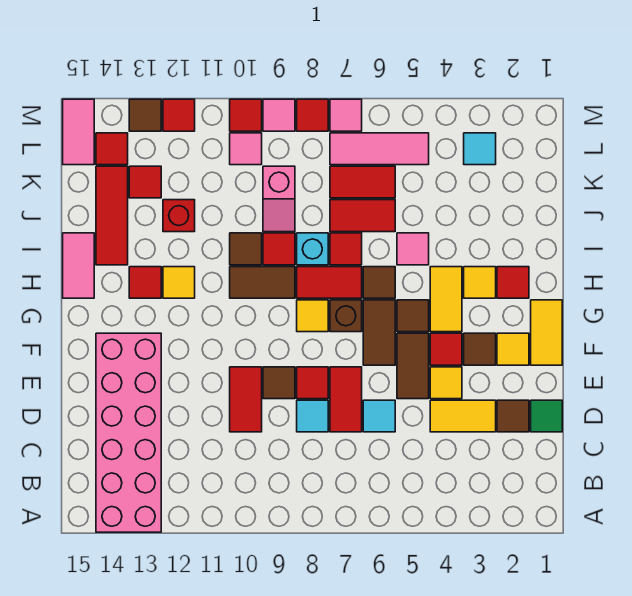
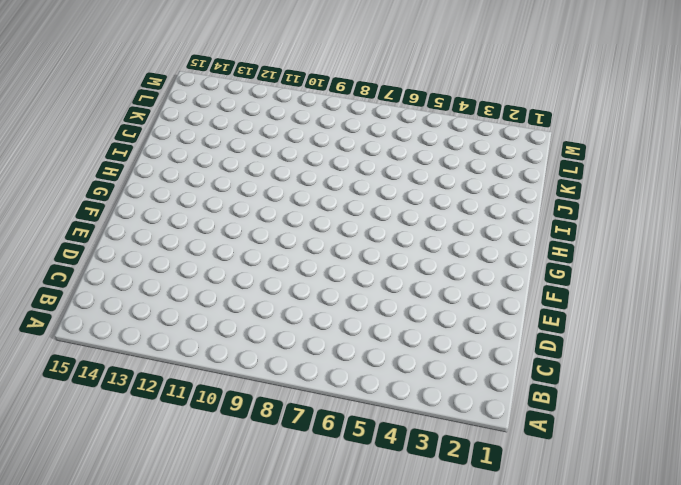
none -> pink brick A13:F14 level 1
none -> green tile D1 level 1
none -> brown tile D2 level 1
none -> yellow tile D3:D4 level 1

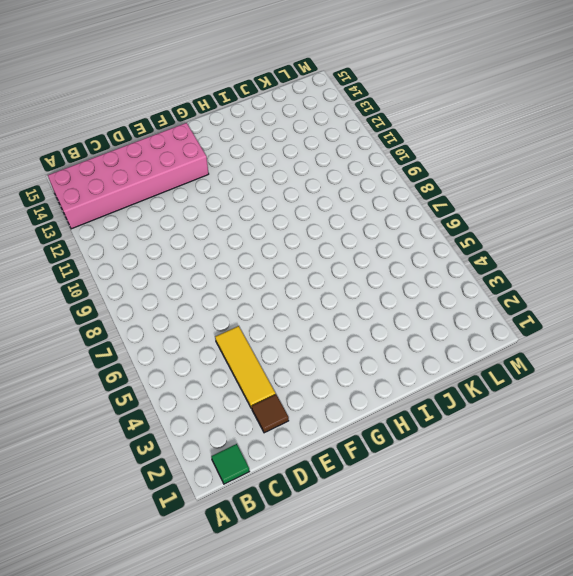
green tile B1 level 1 -> green tile D1 level 1
yellow tile D3:D5 level 1 -> yellow tile D3:D4 level 1
none -> cyan tile D6 level 1
none -> red tile D7:E7 level 1
none -> cyan tile D8 level 1
none -> red tile D10:E10 level 1

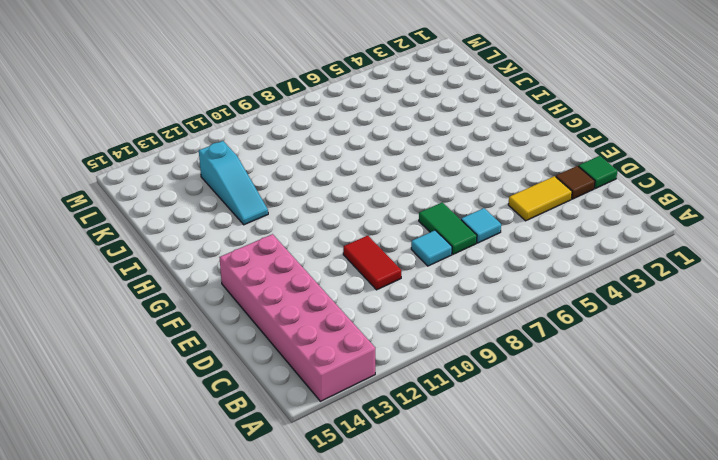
green tile D7:E7 level 1 -> red tile D7:E7 level 1
cyan slope I12:K12 level 1 top K -> red brick J12 level 1
none -> yellow tile E4 level 1
none -> brown tile E5:F5 level 1
none -> red tile E8 level 1
none -> brown tile E9 level 1

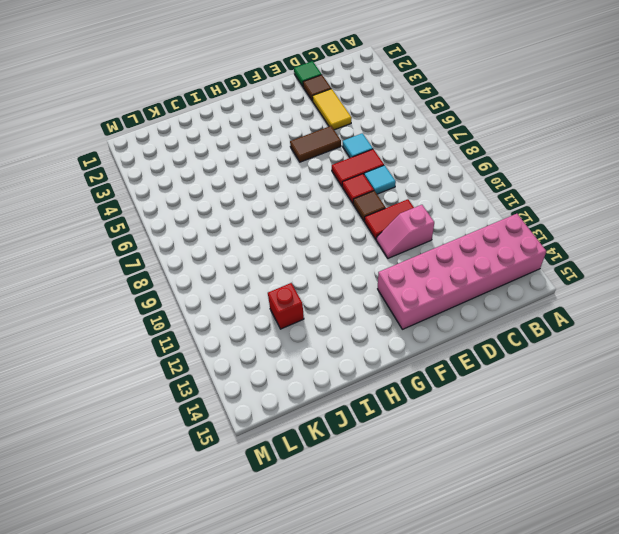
pink slope D11:E11 level 1 top D -> pink slope J9:K9 level 1 top K
none -> yellow tile E4 level 1
none -> yellow tile F1:G1 level 1
none -> yellow tile F2 level 1
none -> brown tile F3 level 1

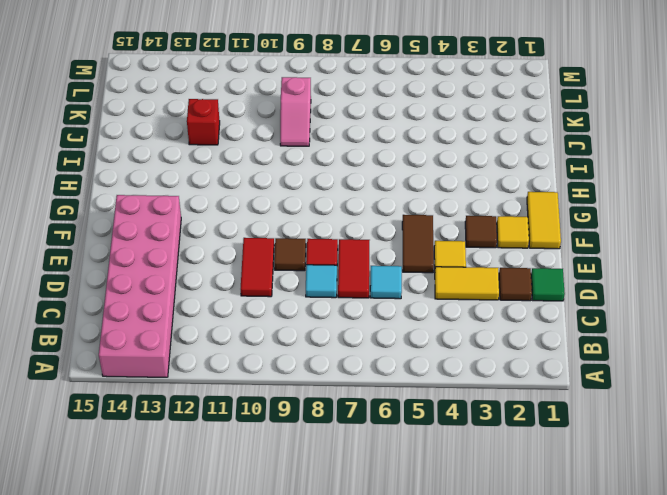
none -> red tile F4 level 1
none -> brown tile F6:G6 level 1
none -> yellow tile G4:H4 level 1
none -> brown tile G5 level 1

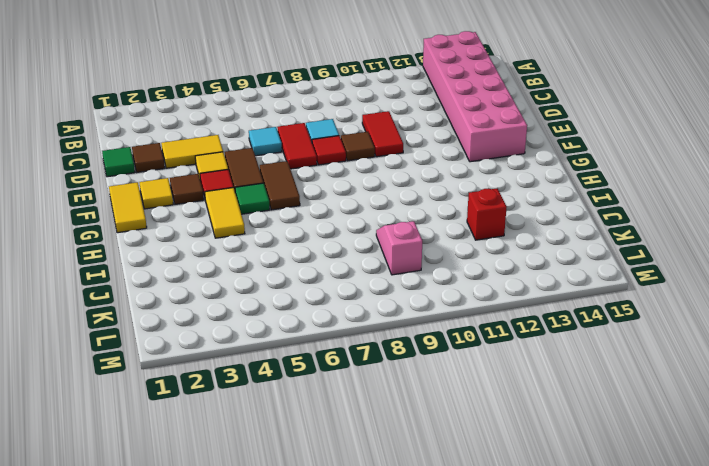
green tile G5 level 1 -> brown tile G5 level 1
none -> brown brick G7 level 1
none -> yellow tile G8 level 1
none -> red tile H2 level 1
none -> yellow tile H3 level 1

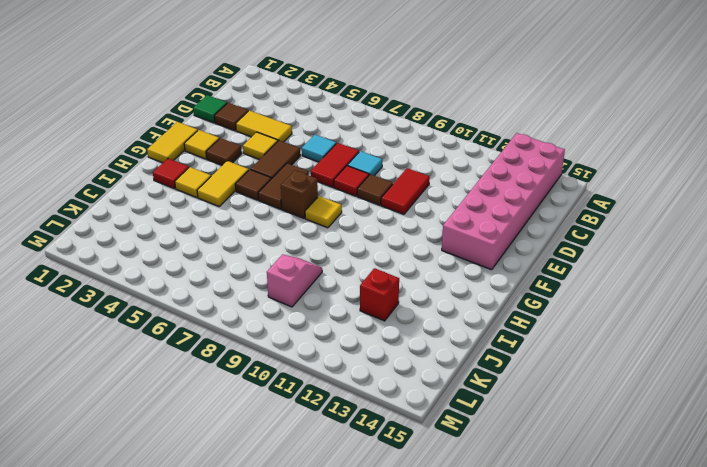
none -> red tile F4 level 1
none -> brown tile H6 level 1
none -> red tile H7:H8 level 1
none -> brown tile H9:H10 level 1

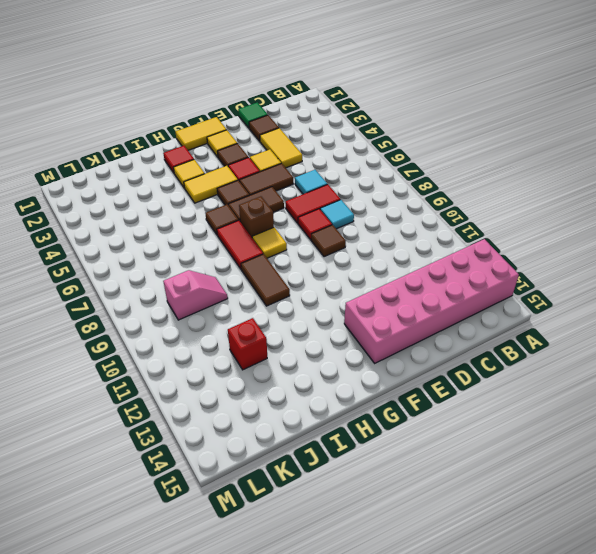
none -> red tile D10:E10 level 1
none -> yellow tile H12 level 1
none -> red tile H13 level 1
none -> pink tile H15:I15 level 1

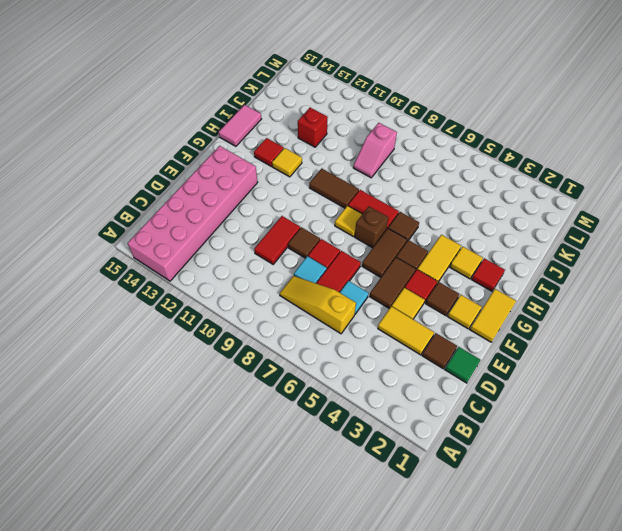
yellow slope C6:C8 level 1 top 6 -> none
none -> pink tile I5 level 1
none -> red tile I7 level 1
none -> cyan brick I8 level 1
none -> red tile I9 level 1

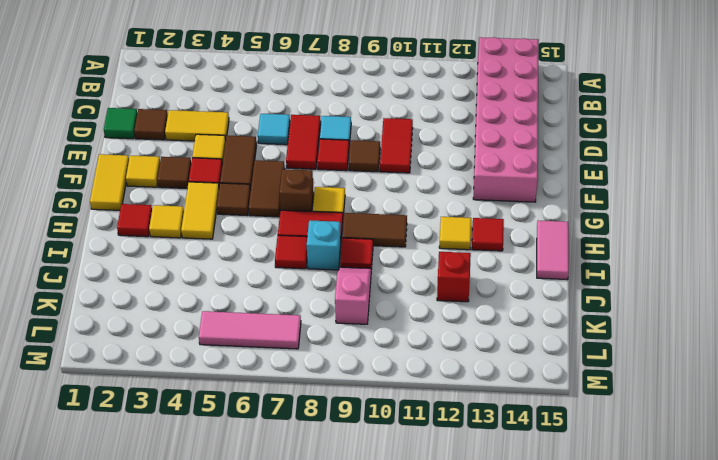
none -> brown tile H6 level 1
none -> pink tile I5 level 1
none -> brown tile I10 level 1
none -> red tile I14:K14 level 1

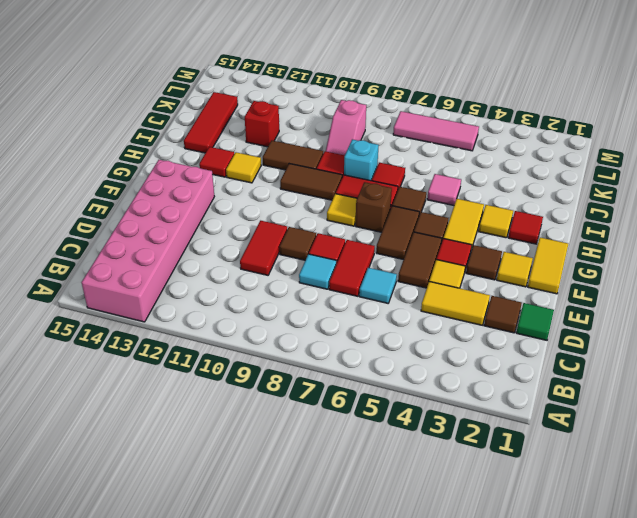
brown tile I10:I11 level 1 -> brown tile I10 level 1
none -> pink tile H15:I15 level 1
none -> red tile J6:J7 level 1
none -> red tile K6:K7 level 1
none -> red tile K13 level 1

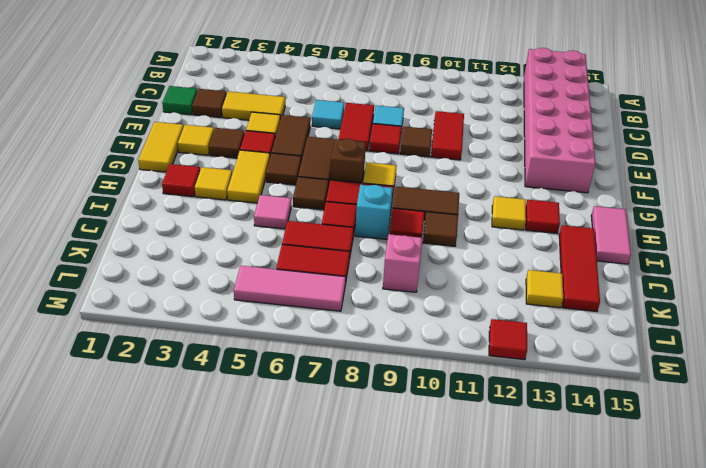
yellow tile K13 level 1 -> red tile K13 level 1
none -> red brick J12 level 1
none -> cyan tile L3 level 1
none -> pink tile L10 level 1
none -> red tile L14 level 1

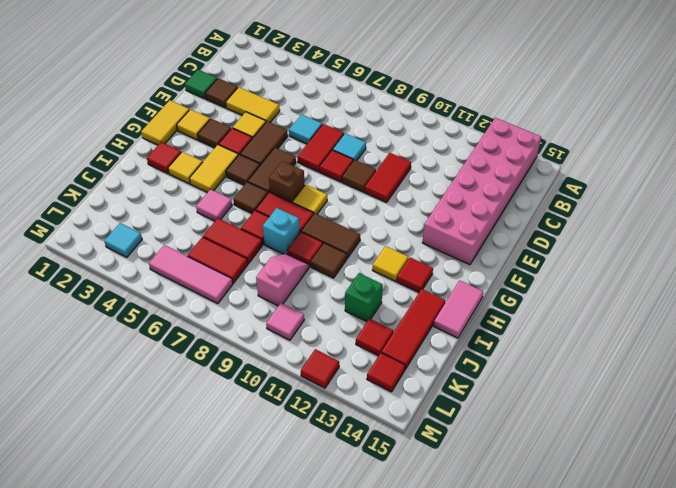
green brick J12 level 1 -> red brick J12 level 1
none -> pink tile L15:M15 level 1
none -> pink tile M7 level 1
none -> red tile M8 level 1
none -> pink tile M9 level 1

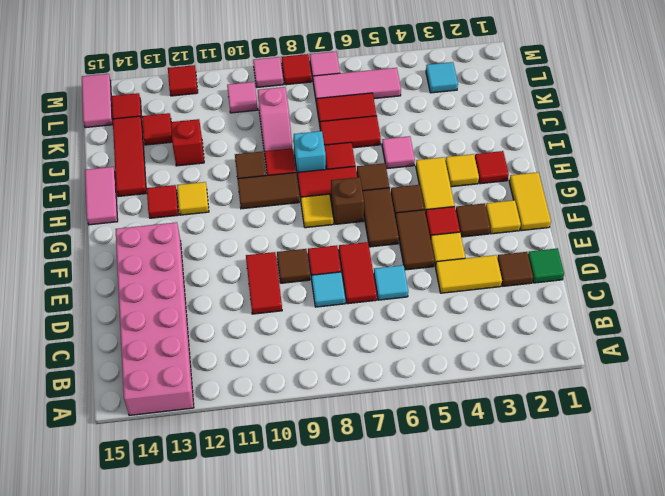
none -> red tile M10 level 1
none -> brown tile M13 level 1

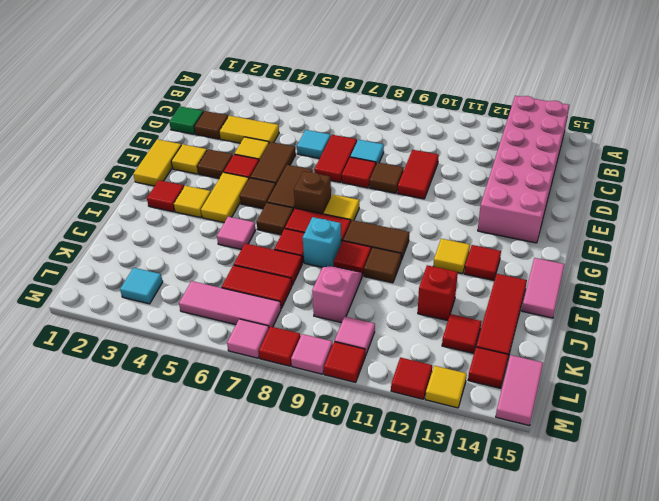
yellow tile M13 level 1 -> brown tile M13 level 1

